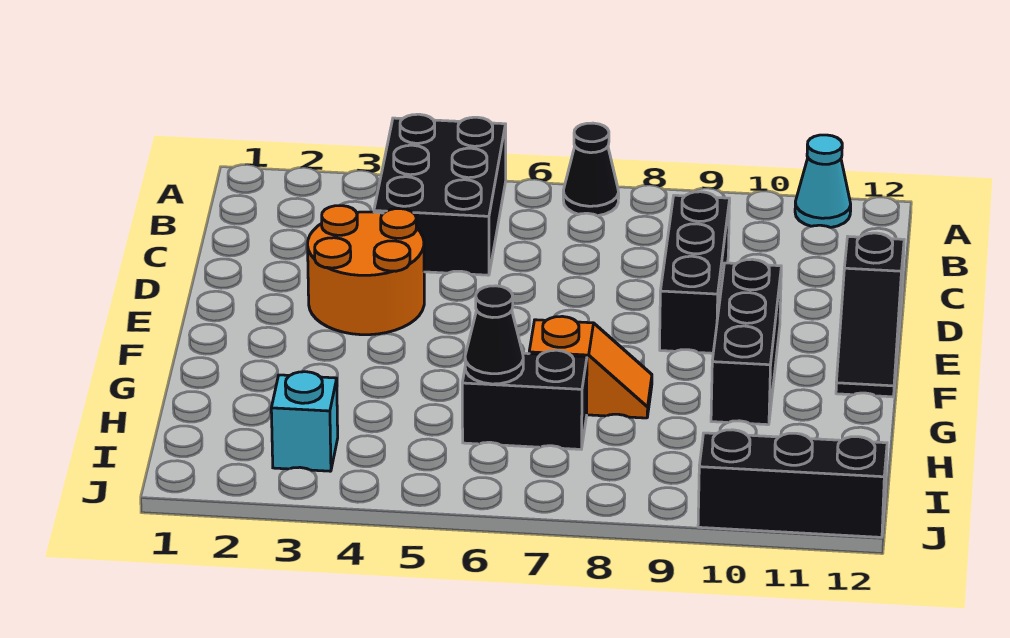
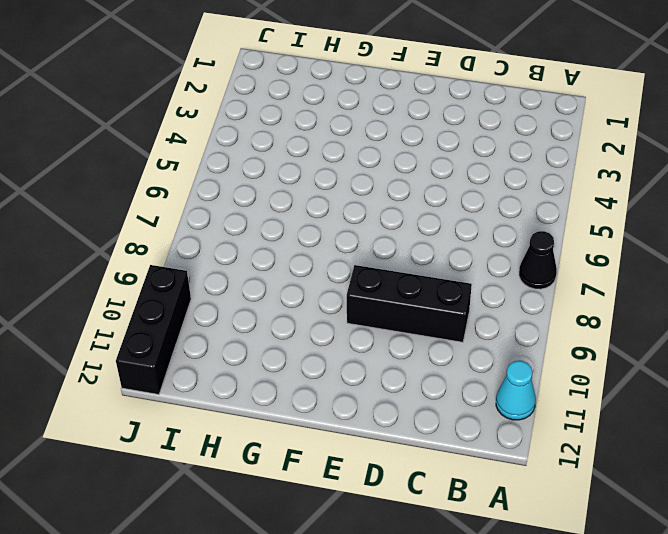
none -> black brick A4:C5 level 1
none -> orange round brick D3:E4 level 1
none -> black slope D12:F12 level 1 top D

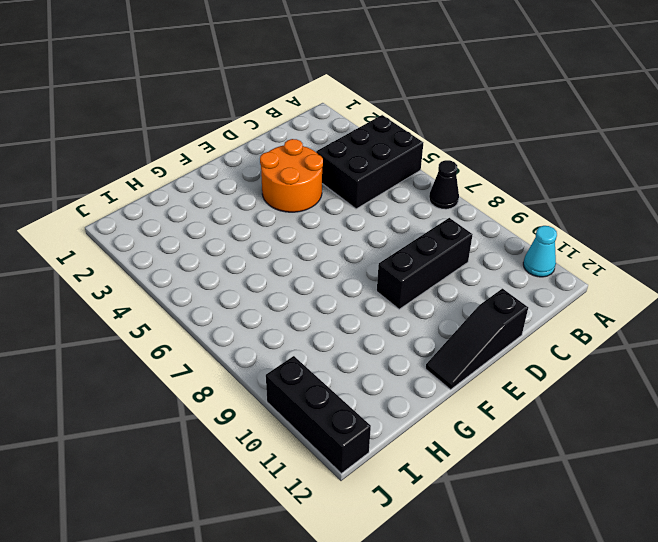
none -> black brick E10:G10 level 1
none -> orange slope G7:G8 level 1 top 7
none -> black brick H6:H7 level 1

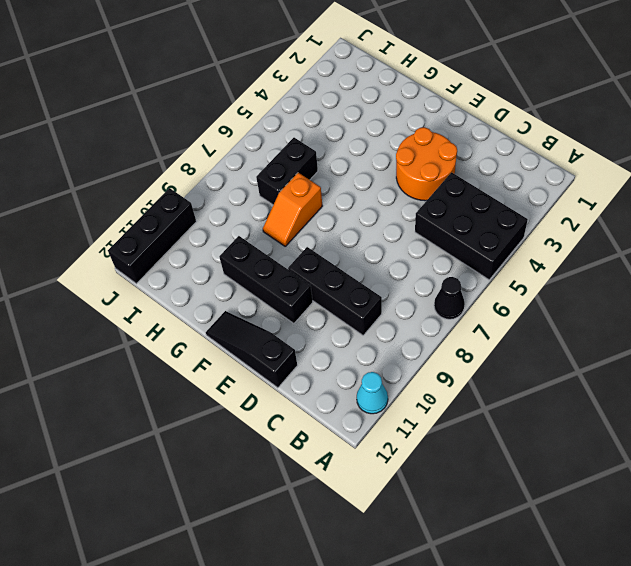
none -> cyan brick I3 level 1
none -> black cone H6 level 2

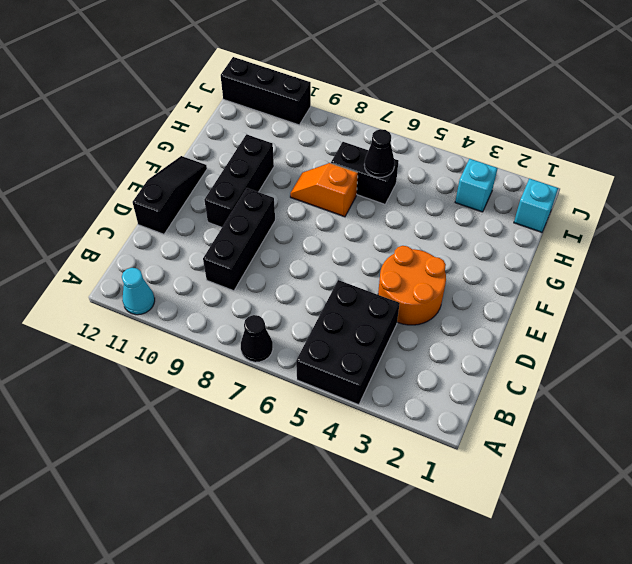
cyan brick I1 level 1 -> none

